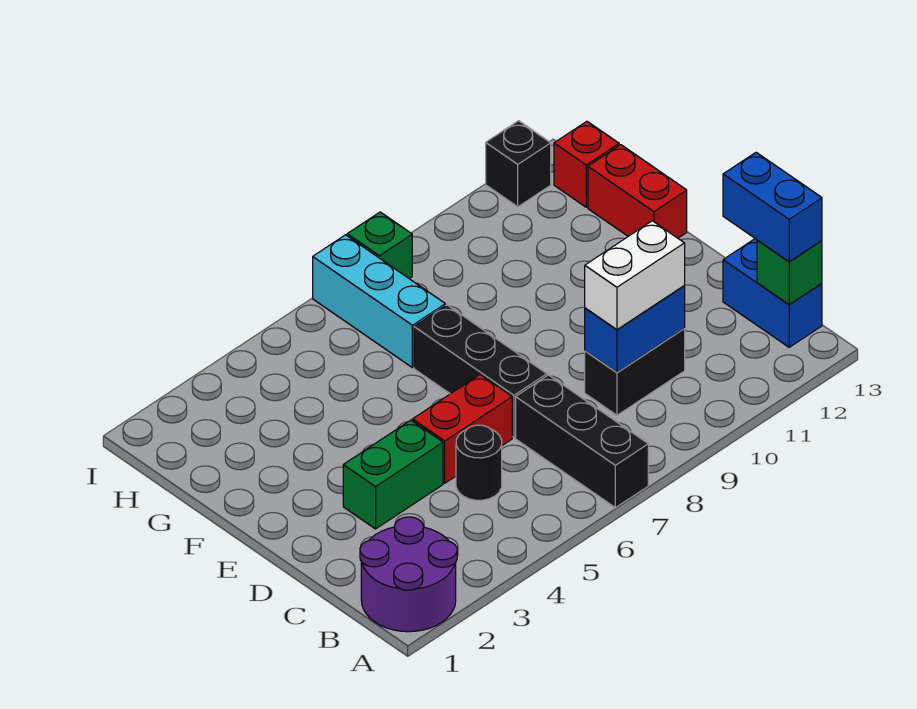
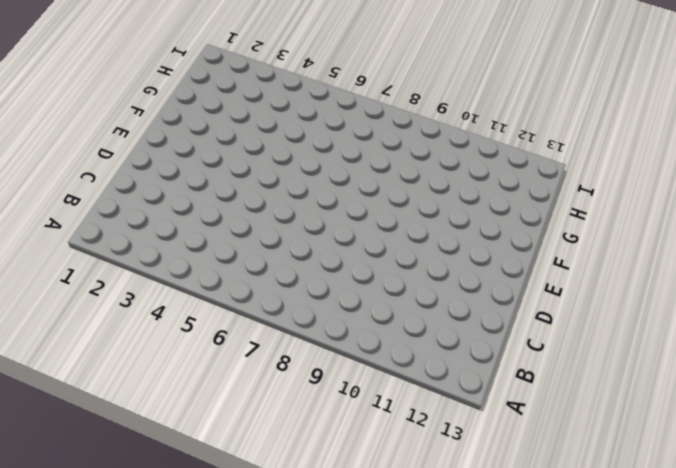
none -> purple round brick A1:B2 level 1
none -> black brick A7:C7 level 1
none -> blue brick B13:C13 level 1

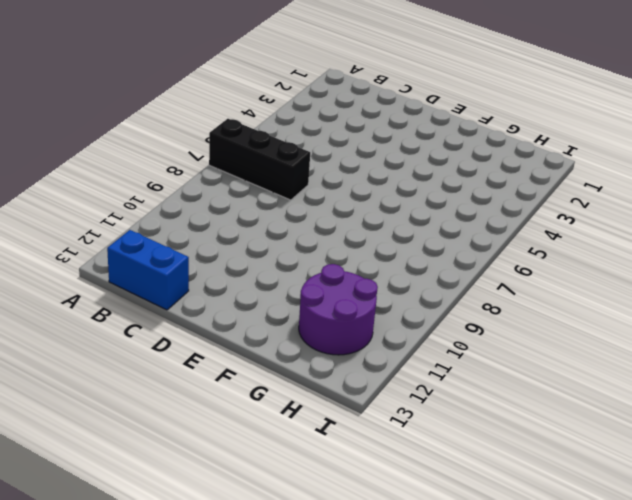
purple round brick G11:H12 level 1 -> purple round brick A1:B2 level 1
none -> black round brick C5 level 1
none -> black brick C9:C10 level 1
none -> green brick D3:D4 level 1

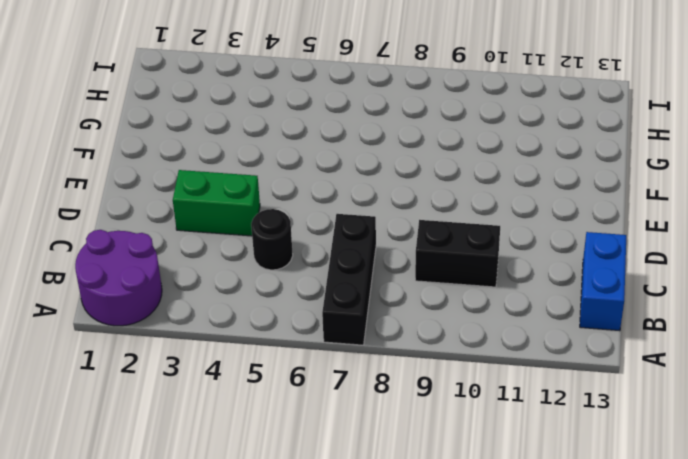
none -> red brick D5:D6 level 1
none -> black brick D7:F7 level 1
none -> red brick F13:G13 level 1

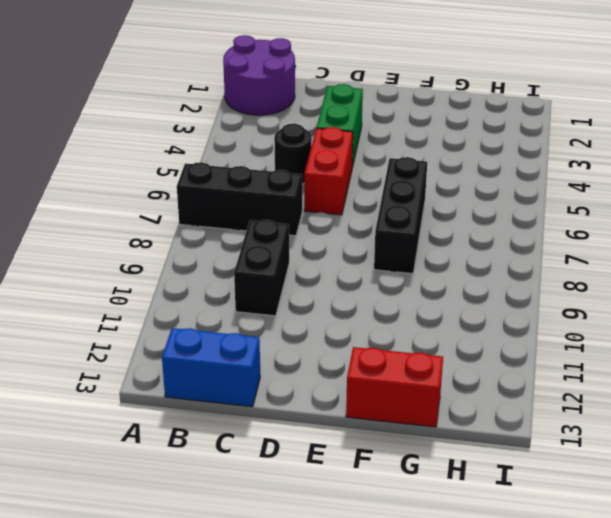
black brick F6:F8 level 1 -> black brick D7:F7 level 1
none -> cyan brick G7:I7 level 1
none -> red brick H13 level 1
none -> green brick I8 level 1

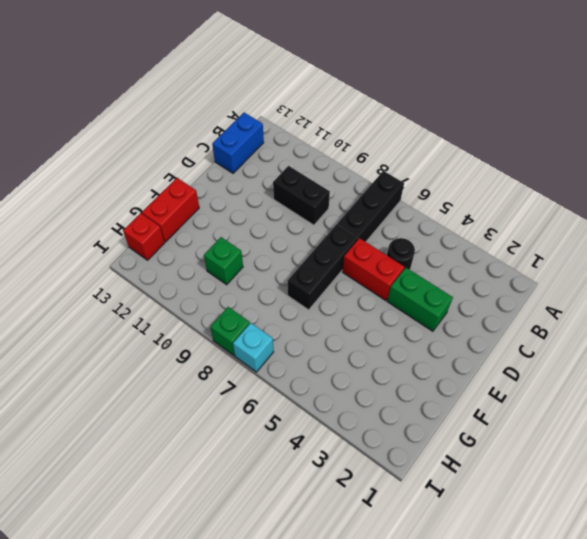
green brick G10 level 1 -> green brick B13 level 2
cyan brick I7 level 1 -> cyan brick G7:I7 level 1
none -> purple round brick A1:B2 level 1
none -> black brick I12 level 1
none -> blue brick C9:C10 level 2

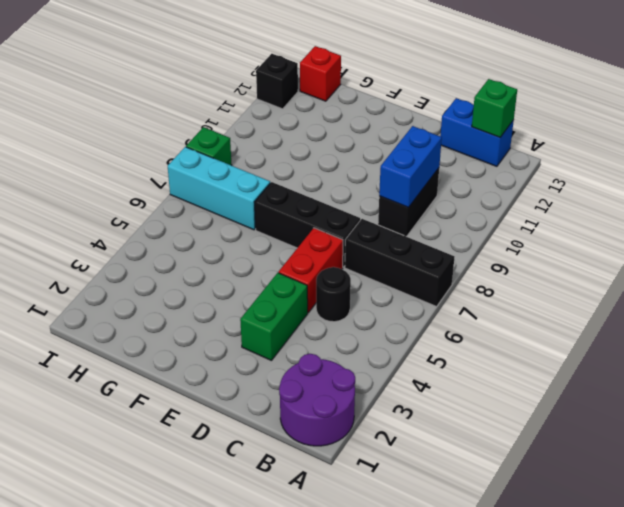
none -> red brick F13:G13 level 1
none -> blue brick B13:C13 level 3
none -> white brick C9:C10 level 3

